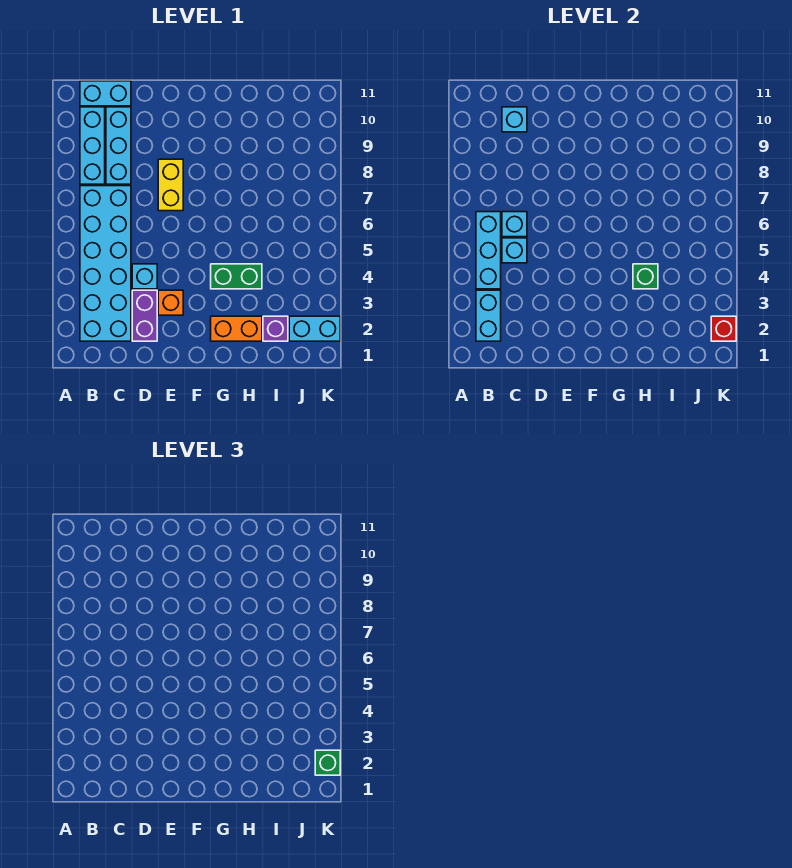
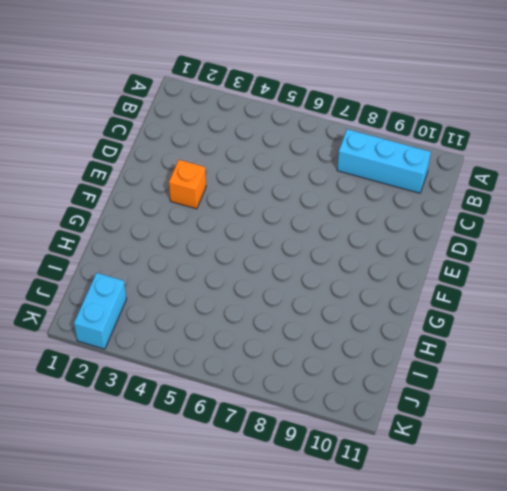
none -> cyan brick B2:C7 level 1
none -> cyan brick B11:C11 level 1
none -> cyan brick C8:C10 level 1

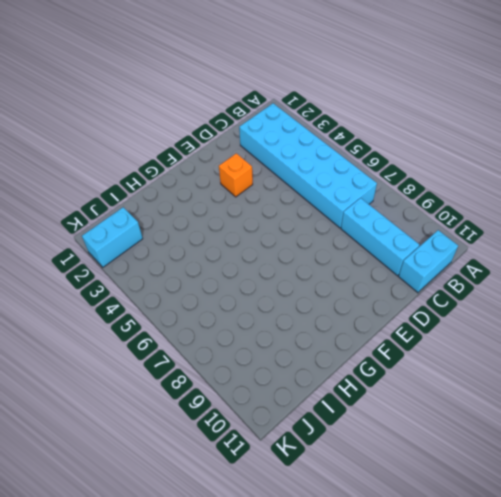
none -> cyan brick B8:B10 level 1
none -> purple brick D2:D3 level 1
none -> cyan brick D4 level 1

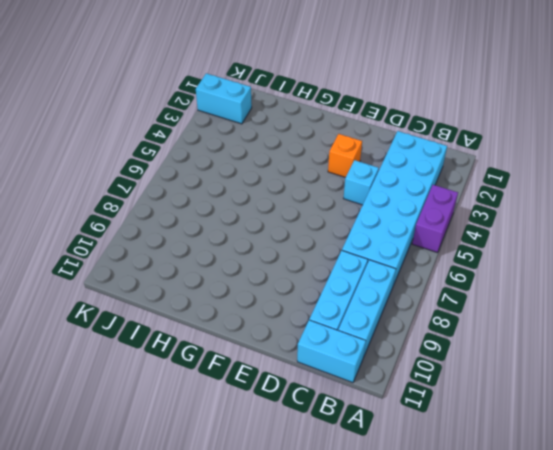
purple brick A4:A5 level 1 -> purple brick D2:D3 level 1
none -> yellow brick E7:E8 level 1
none -> orange brick G2:H2 level 1
none -> green brick G4:H4 level 1

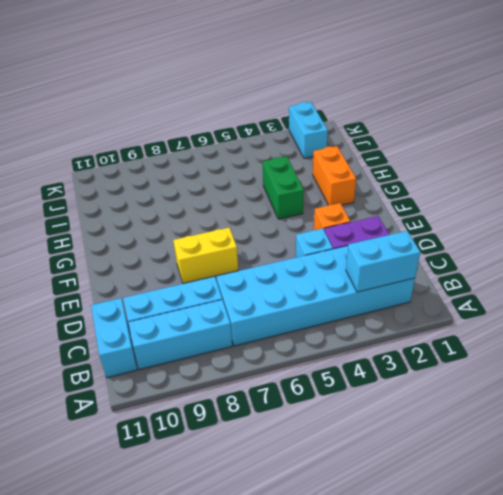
none -> purple brick I2 level 1
none -> cyan brick B4:B6 level 2
none -> cyan brick C5 level 2

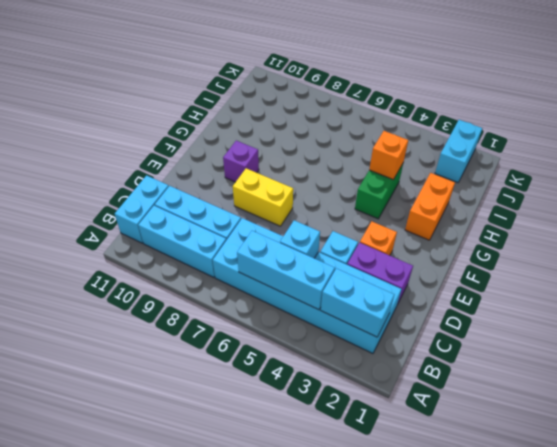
purple brick F9 level 1 -> purple brick I2 level 1
orange brick H4 level 2 -> green brick H4 level 2
none -> cyan brick C6 level 2
none -> cyan brick C10 level 2
none -> red brick K2 level 2

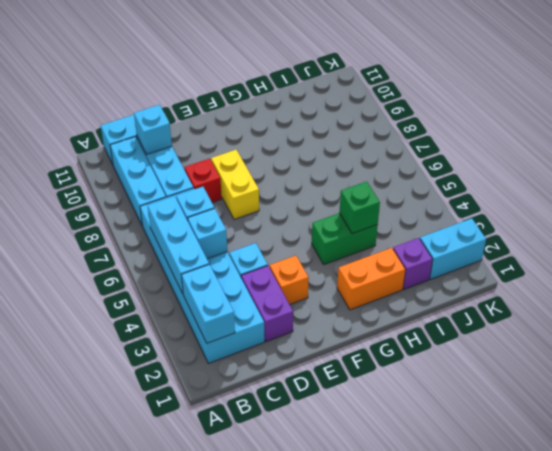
red brick D8 level 1 -> red brick K2 level 2
none -> green brick K2 level 3

